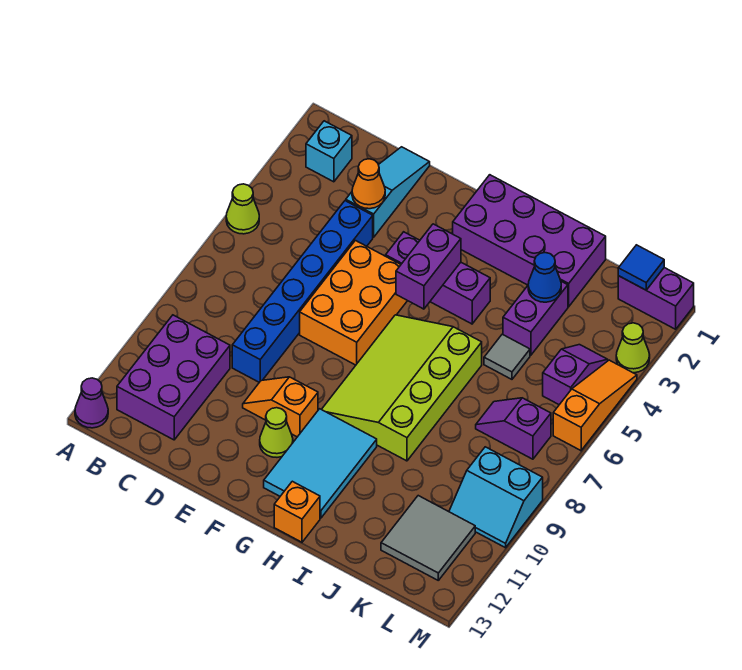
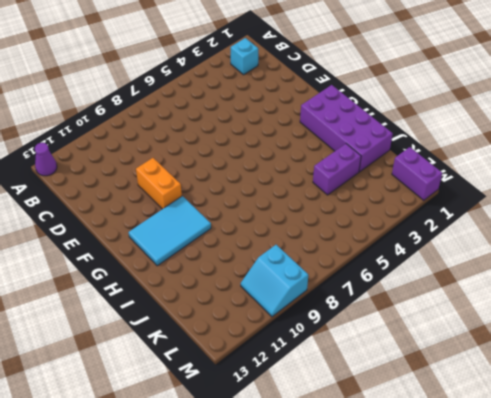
orange brick E10:F10 level 1 -> orange slope E10:F10 level 1 top F
none -> lime cone A5 level 1
none -> purple brick B10:C12 level 1
none -> cyan slope D1:D3 level 1 top 3

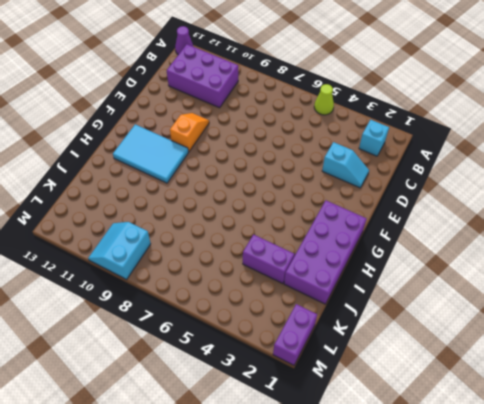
cyan slope D2:D3 level 1 top 3 -> cyan slope D1:D3 level 1 top 3
none -> blue brick D4:D9 level 1
none -> orange brick E5:F7 level 1
none -> purple brick F4:H4 level 1

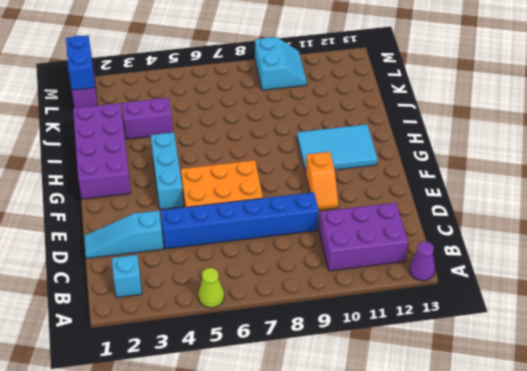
cyan brick F4:H4 level 1 -> purple brick F4:H4 level 1
blue brick L1:M1 level 2 -> blue tile L1 level 2
none -> lime cone F11 level 1
none -> lime slope G6:I9 level 1 top I
none -> orange brick H13 level 1

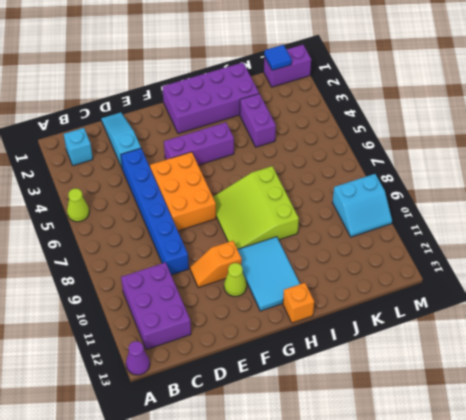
lime slope G7:I9 level 1 top I -> lime slope G6:I9 level 1 top I
none -> grey tile J5 level 1
none -> purple slope K7:L7 level 1 top L
none -> grey tile K11:L12 level 1

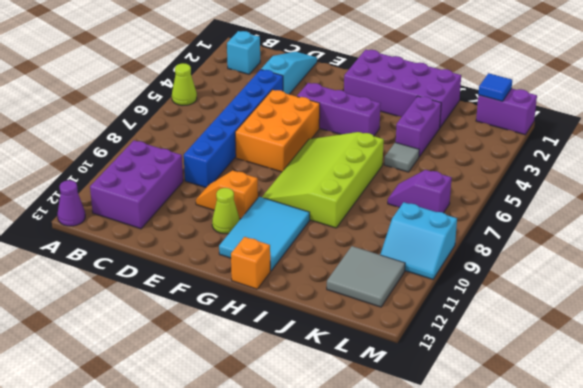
none -> purple slope L4:L5 level 1 top 5
none -> lime cone M3 level 1
none -> orange slope M4:M6 level 1 top 6

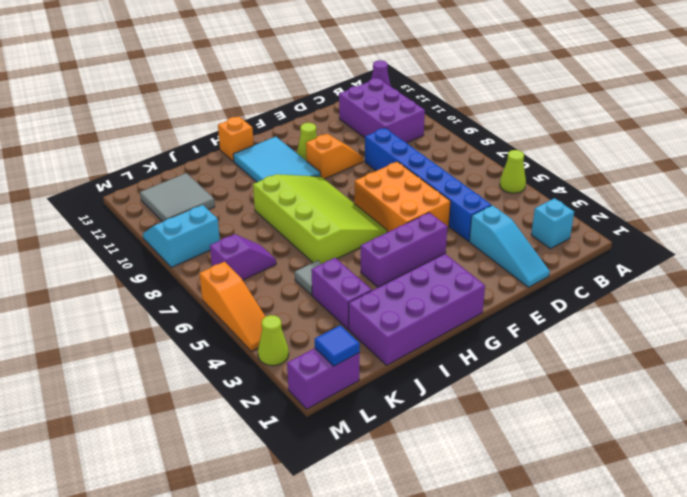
none -> purple slope L4:L5 level 1 top 5
none -> orange cone D3 level 2
none -> purple brick G4:G5 level 2

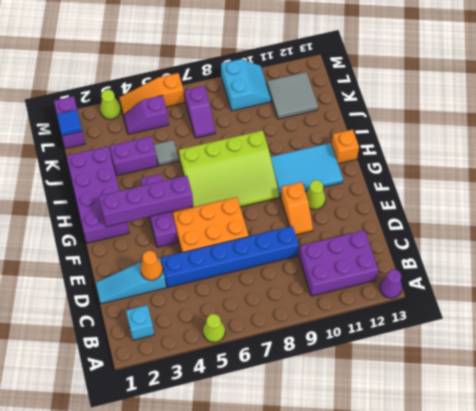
purple brick G2:G5 level 2 -> purple brick G4:G5 level 2
none -> blue cone J3 level 2

